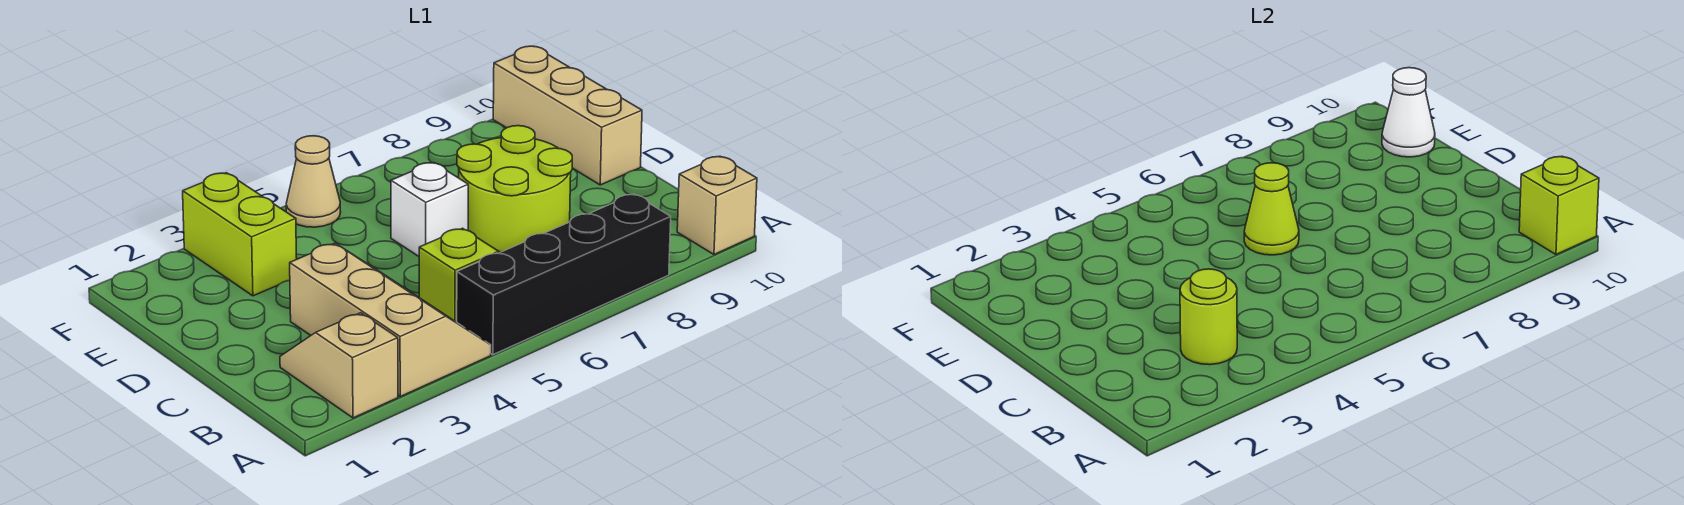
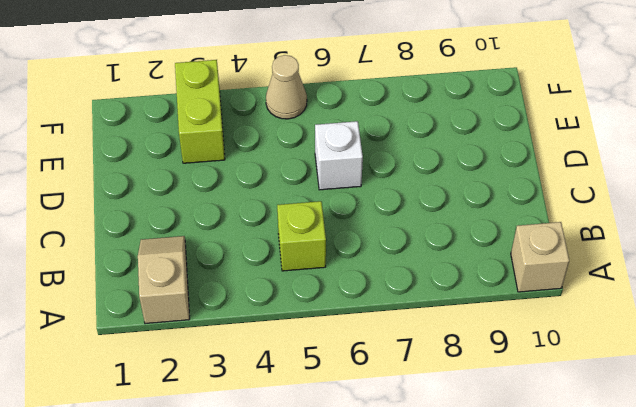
none -> tan slope A3:C4 level 1 top 3
none -> black brick A5:A8 level 1
none -> lime round brick C7:D8 level 1

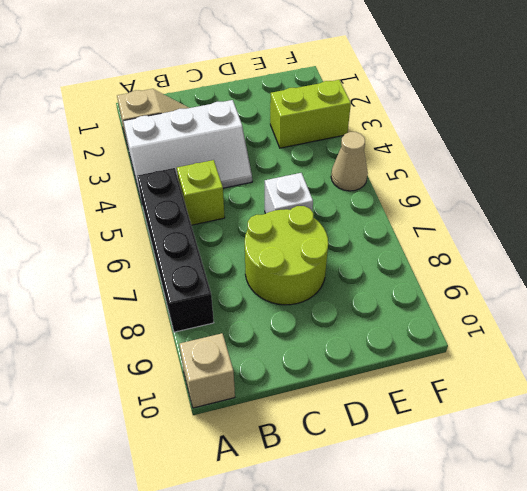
white slope A3:C4 level 1 top 3 -> tan slope A3:C4 level 1 top 3
none -> tan brick D10:F10 level 1
none -> lime brick A10 level 2
none -> lime round brick B3 level 2

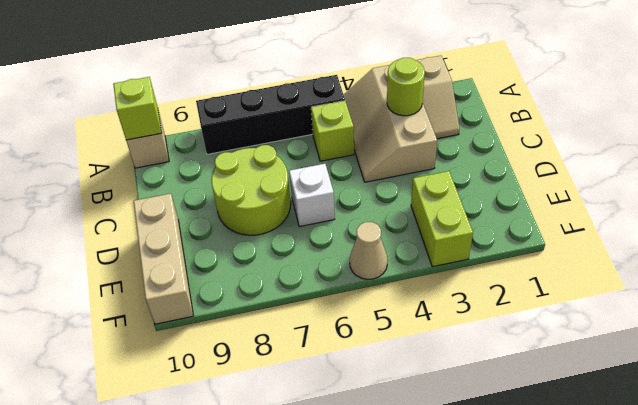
none -> lime cone D6 level 2
none -> white cone E10 level 2

